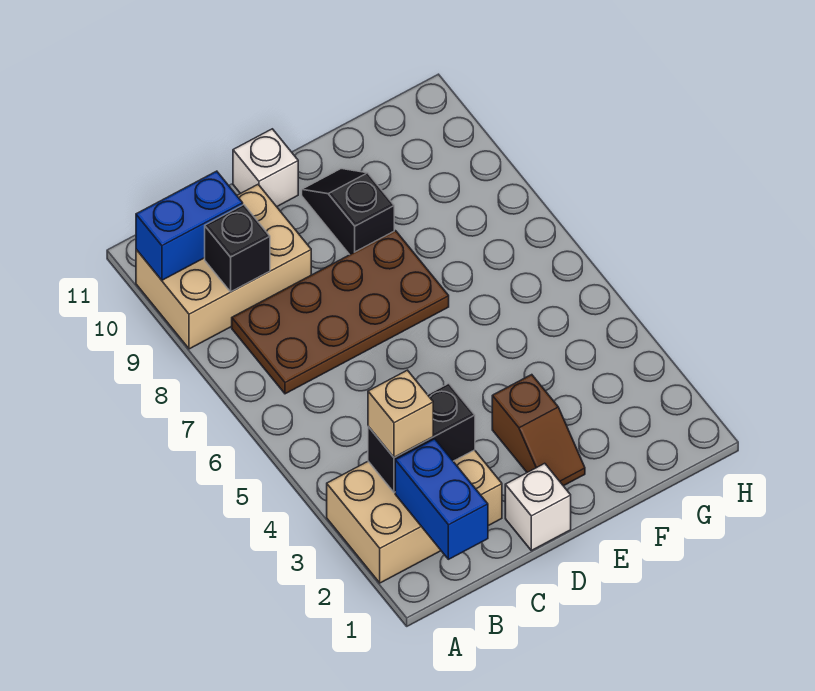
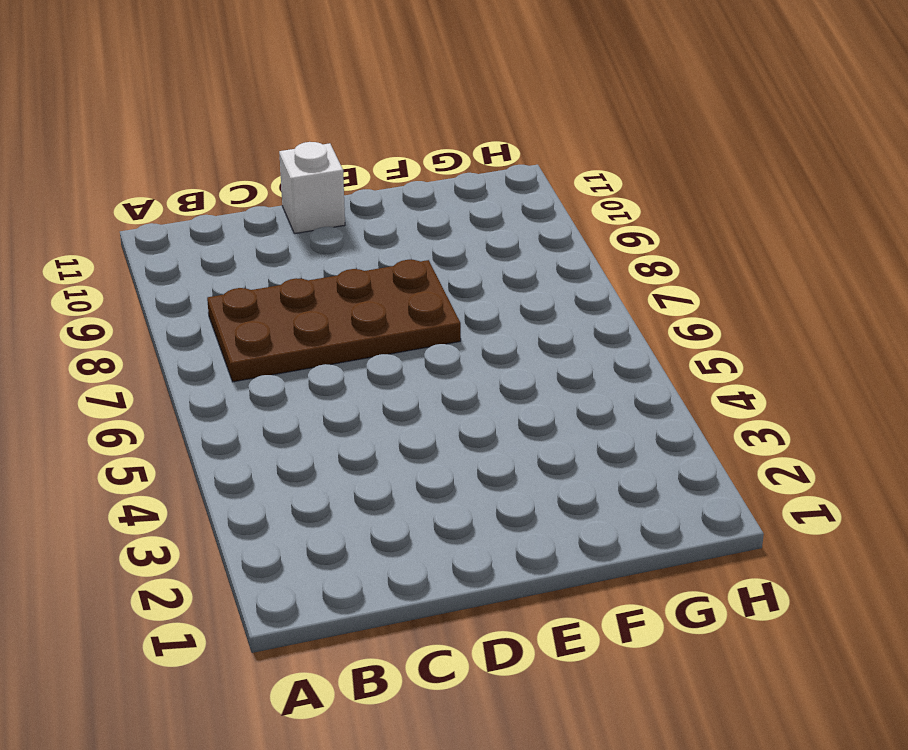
none -> tan brick A2:C3 level 1
none -> tan brick A9:C10 level 1
none -> white brick D1 level 1

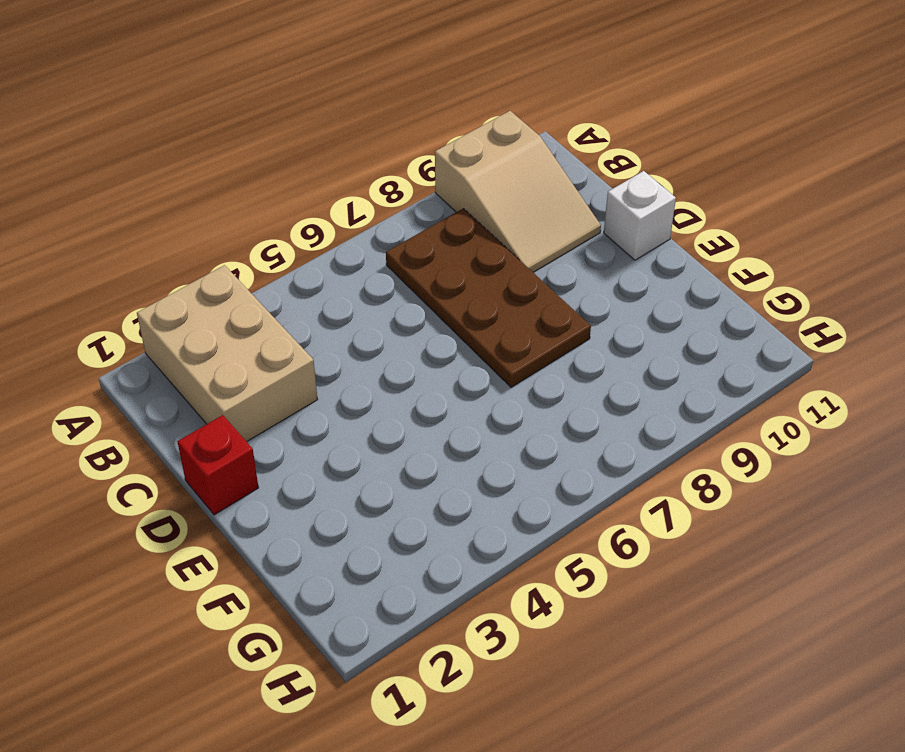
tan slope A9:C10 level 1 top A -> tan brick A9:C10 level 1
red brick D1 level 1 -> white brick D1 level 1
none -> brown slope E2:E3 level 1 top 3
none -> black slope E9:E10 level 1 top 9
none -> blue brick A10:B10 level 2

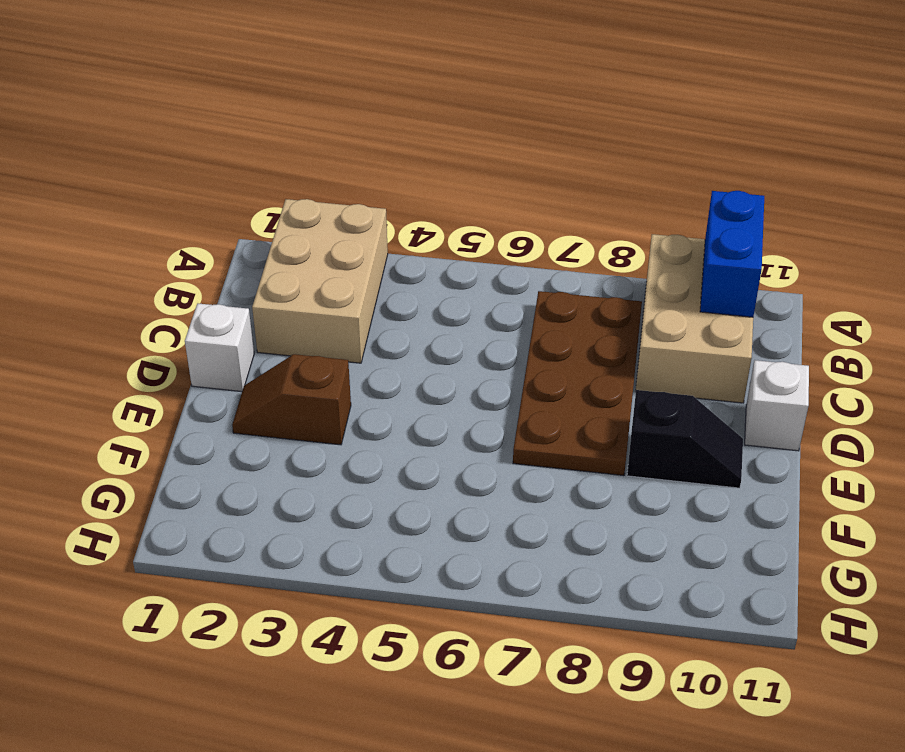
none -> blue brick B1:B2 level 2
none -> black brick B3:C3 level 2
none -> black brick B9 level 2

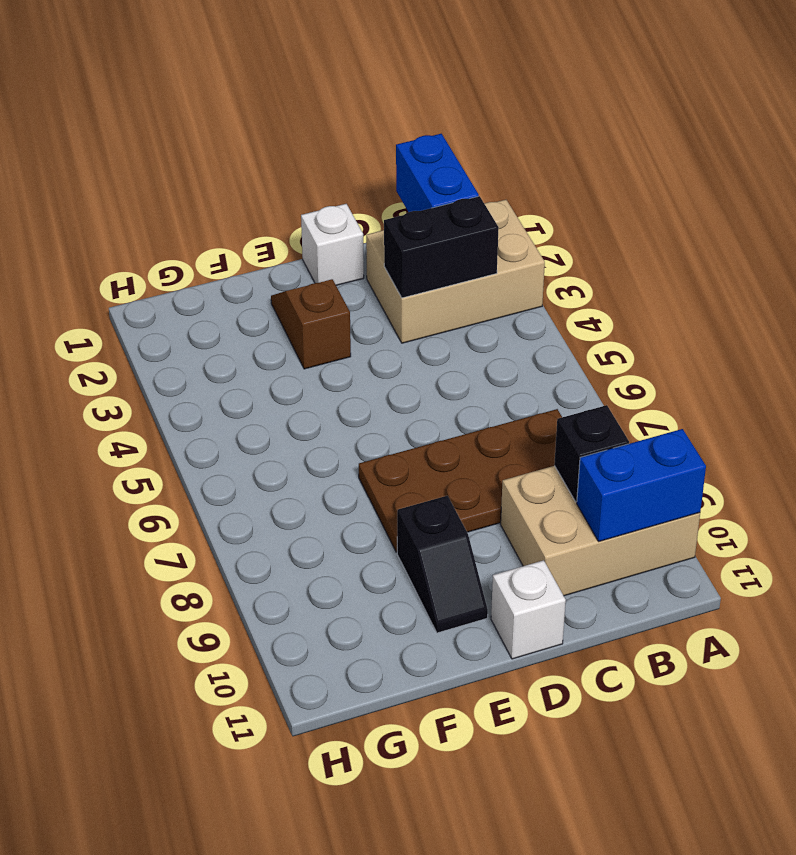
none -> tan brick B3 level 3

